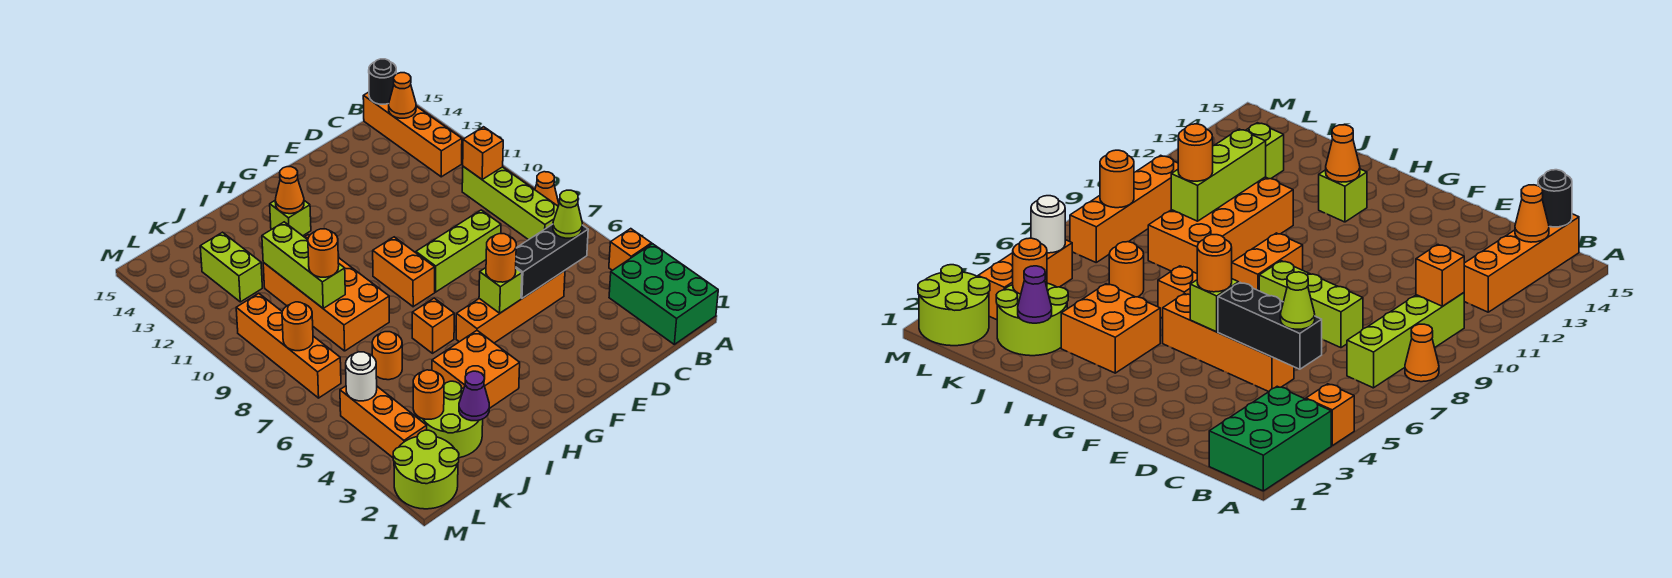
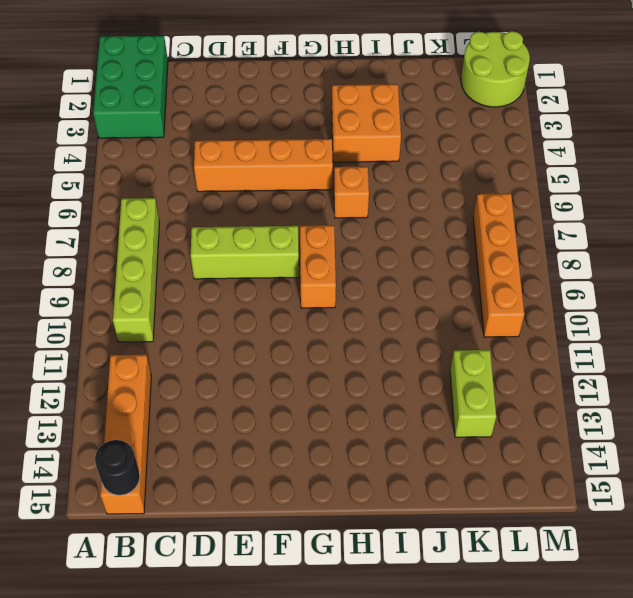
none -> orange brick A4 level 1
none -> orange cone A8 level 1
none -> lime brick H13 level 1
none -> orange brick I8:J11 level 1

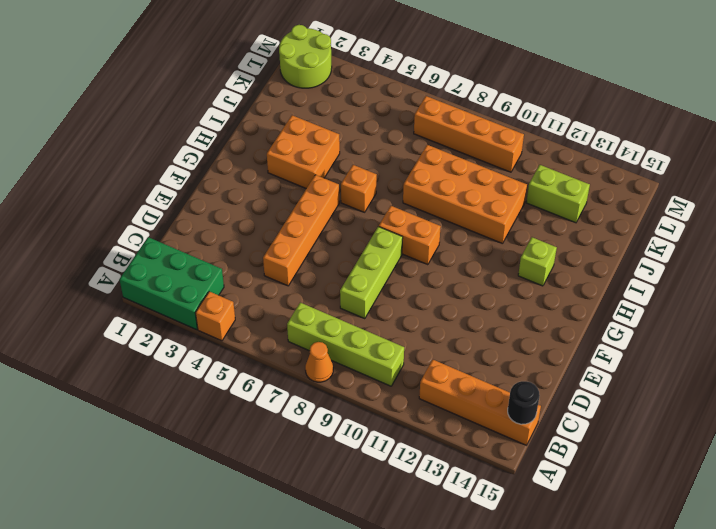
none -> lime round brick J2:K3 level 1
none -> orange round brick J6 level 1
none -> orange brick L3:L5 level 1
none -> orange brick B10 level 2

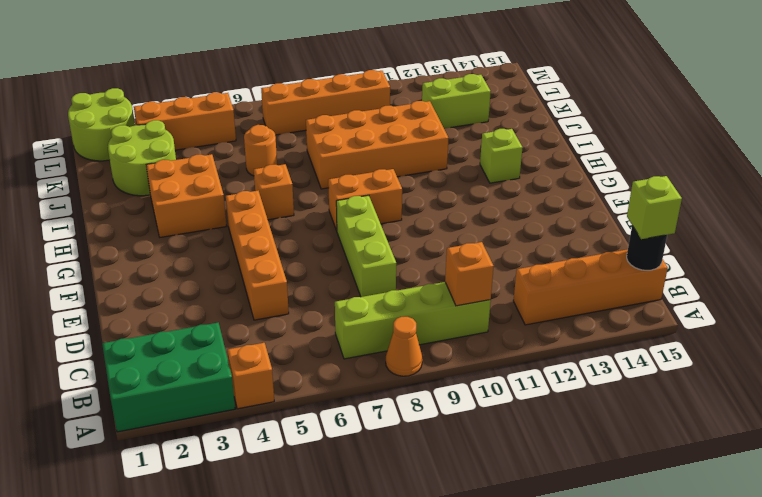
lime brick B15 level 3 -> lime brick F5 level 2
none -> orange cone B14 level 2
none -> black brick C5:E5 level 2
none -> orange cone H13 level 2
none -> purple cone J2 level 2

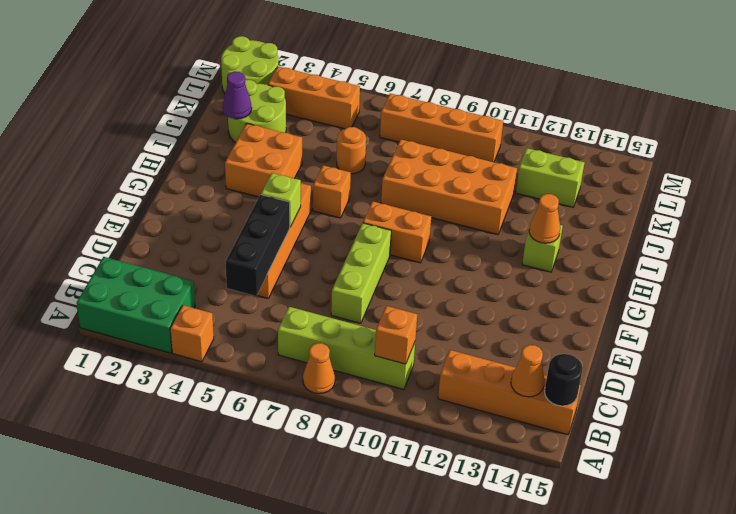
none -> lime brick J9:J11 level 2
none -> orange round brick K3 level 2
none -> white round brick L5 level 2
none -> orange round brick L8 level 2

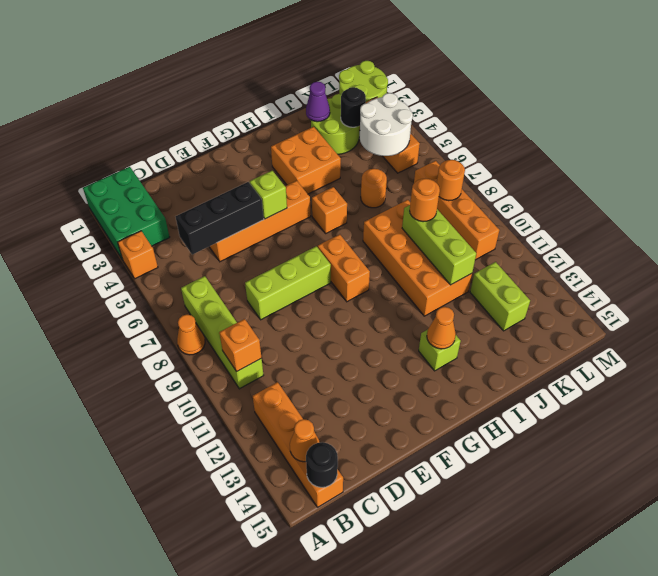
black round brick K3 level 2 -> orange round brick K3 level 2
white round brick K4:L5 level 2 -> white round brick L5 level 2
none -> lime cone C5 level 3
none -> orange round brick F5 level 3

